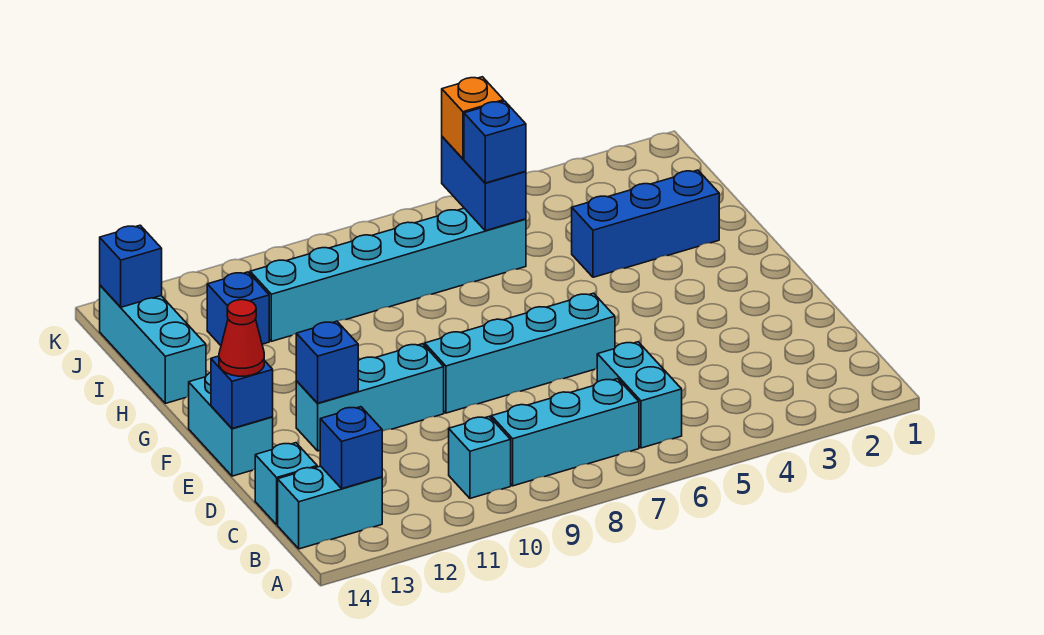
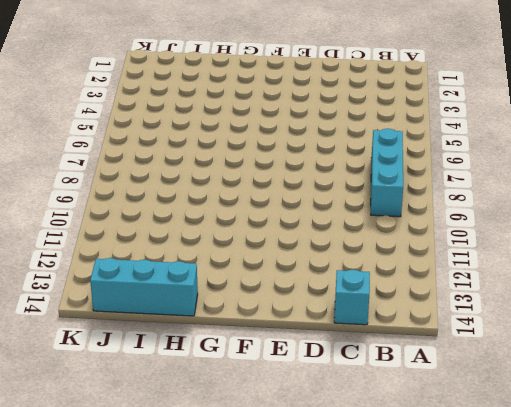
none -> cyan brick B6:C6 level 1
none -> cyan brick B10 level 1
none -> cyan brick B13:B14 level 1

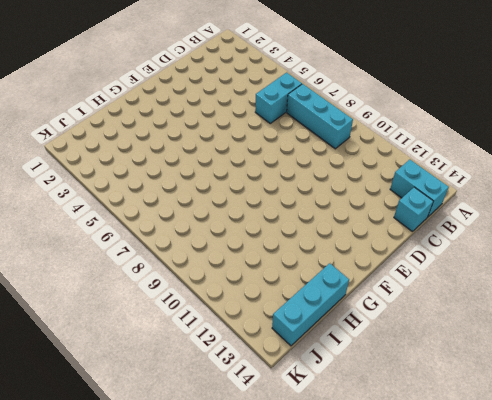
none -> cyan brick B10 level 1
none -> cyan brick E6:E9 level 1
none -> cyan brick E10:E12 level 1

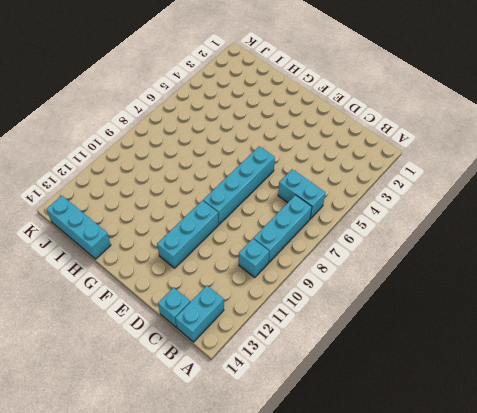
none -> cyan brick E14:F14 level 1
none -> blue brick H2:H4 level 1
none -> cyan brick I6:I11 level 1

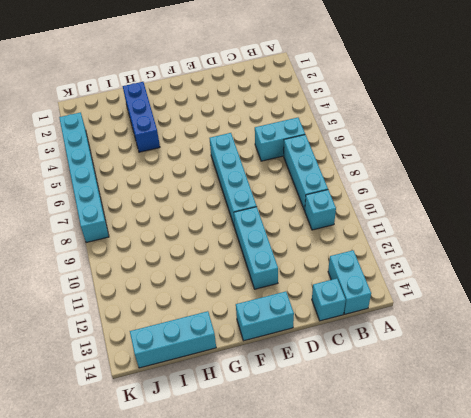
cyan brick K3:K8 level 1 -> cyan brick I6:I11 level 1
none -> blue brick I12 level 1
none -> blue brick B13 level 2
none -> blue brick E12 level 2

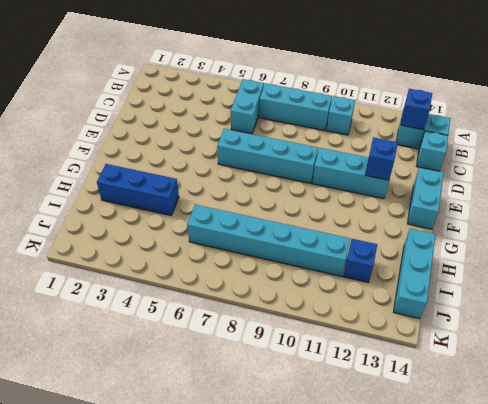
none -> blue brick E14 level 2
none -> blue brick I6:J6 level 2
none -> blue brick J14 level 2

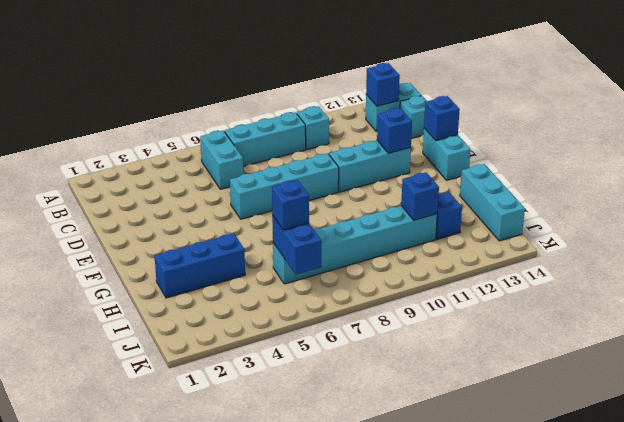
blue brick I11 level 2 -> blue brick J14 level 2
none -> red cone E14 level 3
none -> orange brick J6 level 3

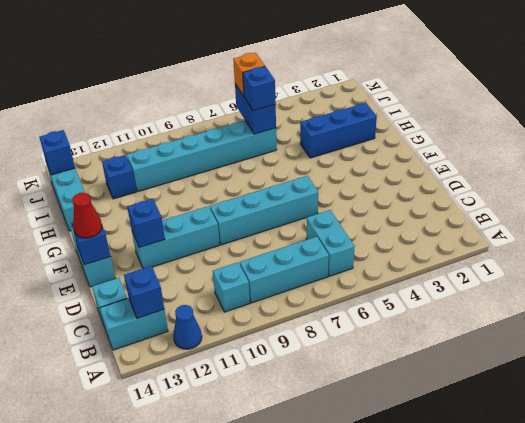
blue cone A12 level 1 -> none

